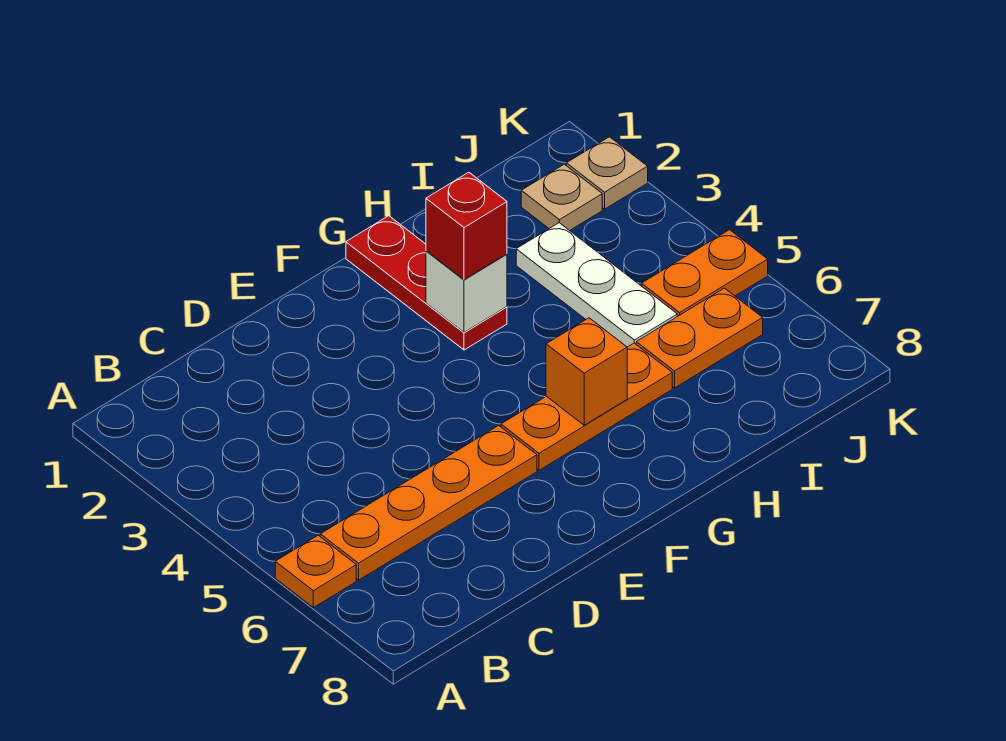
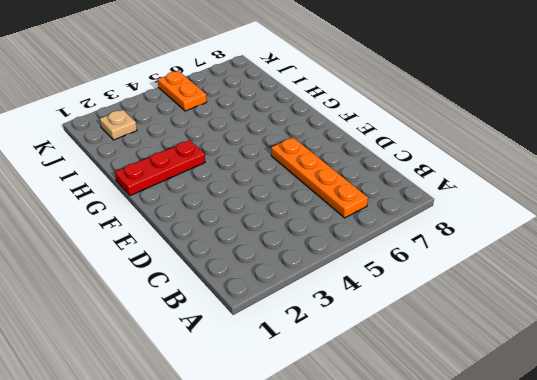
none -> orange plate A6 level 1
none -> orange plate F6:H6 level 1
none -> white plate I3:I5 level 1

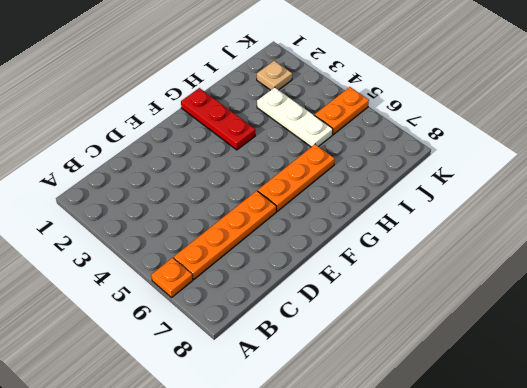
none -> orange plate I6:J6 level 1
none -> tan plate K2 level 1
none -> white brick G3 level 2

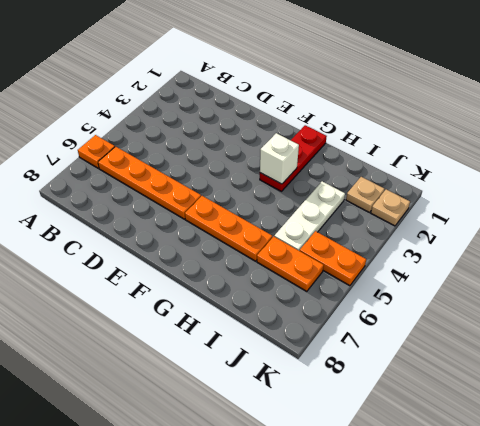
none -> orange brick G6 level 2
none -> red brick G3 level 3

